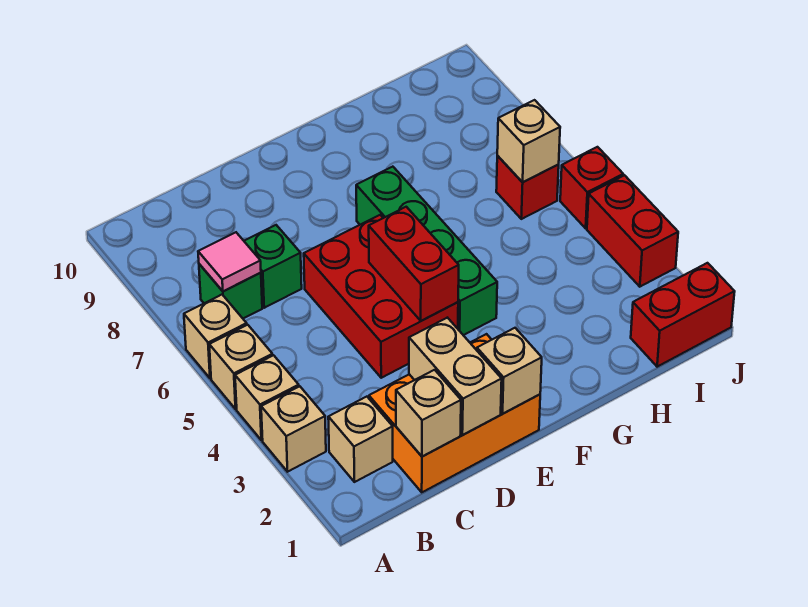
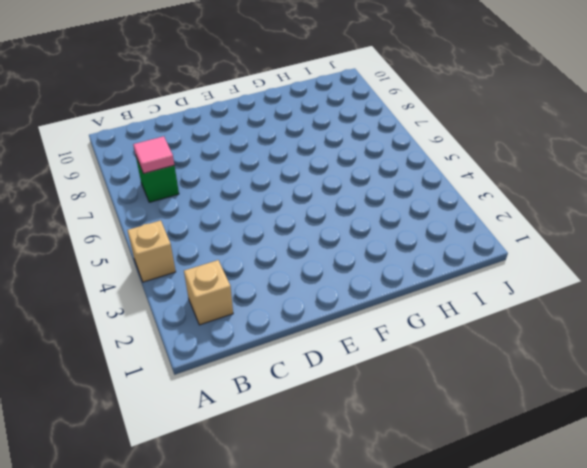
none -> tan brick A3 level 1
none -> tan brick A5 level 1
none -> tan brick A6 level 1

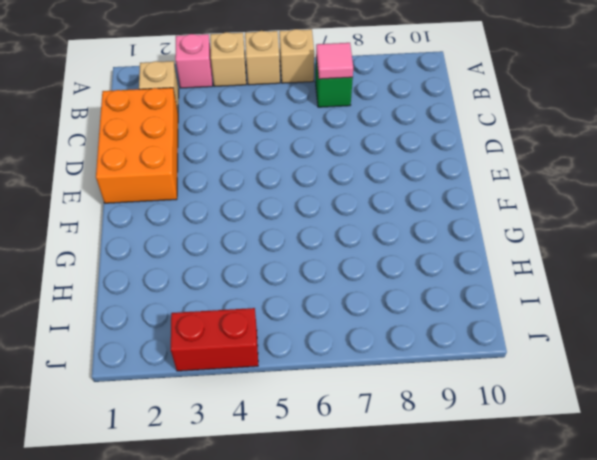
pink brick A3 level 1 -> tan brick A3 level 1
none -> green brick C7 level 1
none -> red brick D4:E6 level 1
none -> green brick F4:F7 level 1

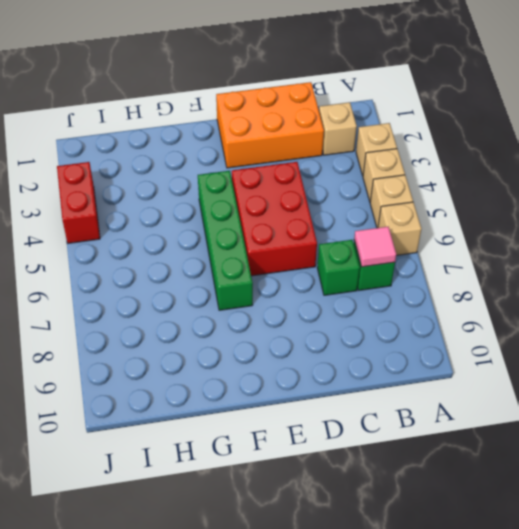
none -> red brick I1:J1 level 1
none -> red brick I6 level 1
none -> red brick J5 level 1

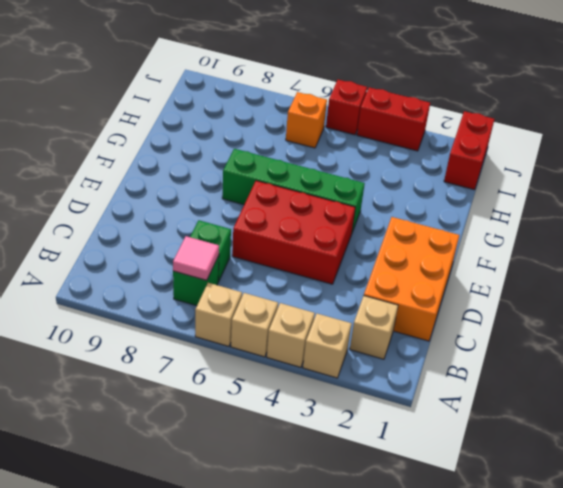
orange brick I6 level 1 -> red brick I6 level 1
none -> tan brick C1 level 2
none -> tan brick D1:D2 level 2
none -> tan brick E1 level 2

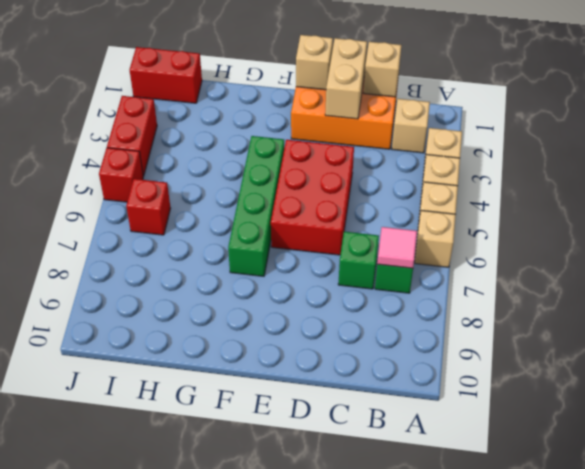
none -> red brick E4:E5 level 2
none -> tan brick I6 level 2

